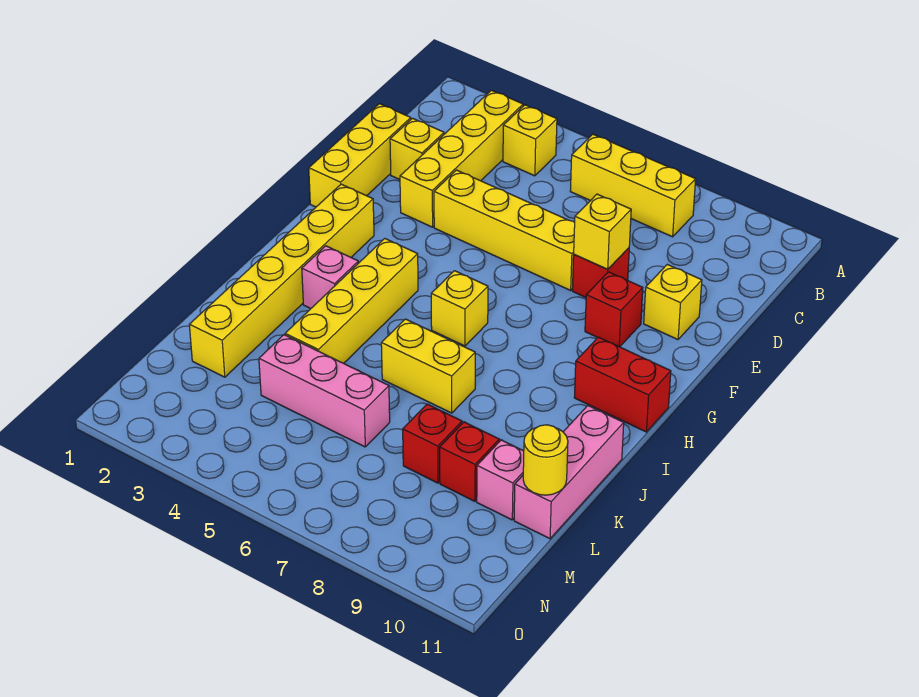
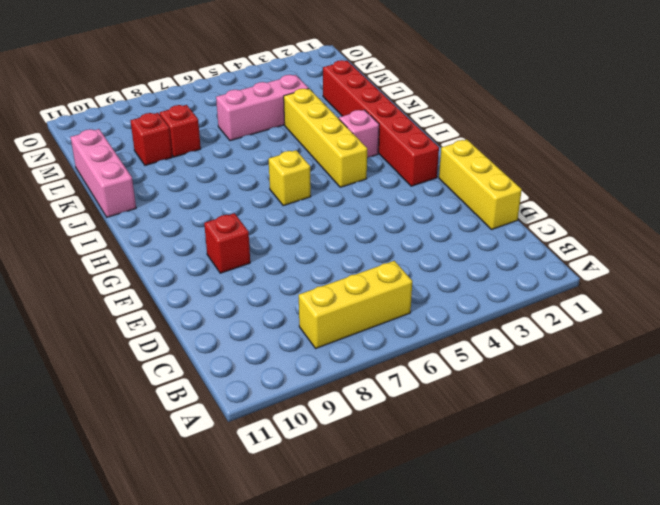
red brick G2:L2 level 1 -> yellow brick G2:L2 level 1
none -> yellow brick B3:E3 level 1
none -> yellow brick B4 level 1
none -> yellow brick D2 level 1

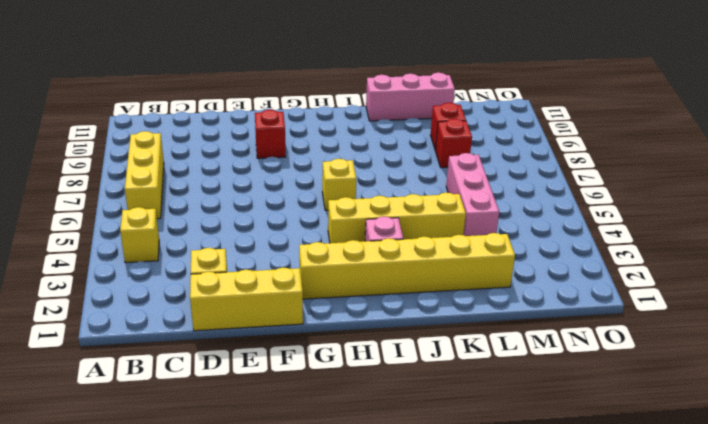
none -> yellow brick B3:E3 level 1
none -> yellow brick E4:E7 level 1
none -> red brick E8 level 1

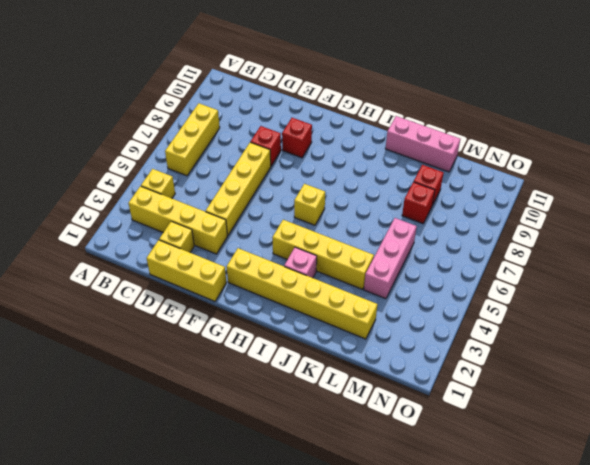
none -> yellow brick E10 level 1
none -> red brick H10:H11 level 1
none -> yellow brick J6:J7 level 1

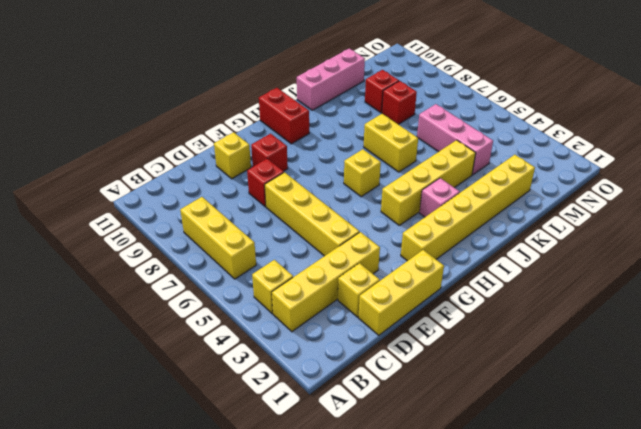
none -> pink brick L10 level 1
none -> yellow brick E8 level 2
none -> yellow round brick L11 level 2

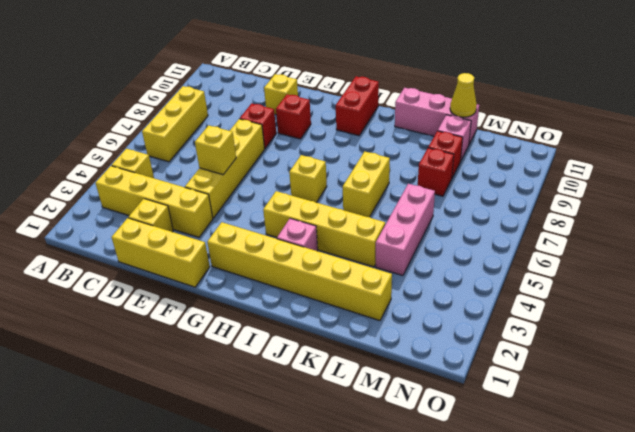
yellow brick E5 level 2 -> yellow brick E8 level 2
yellow cone L11 level 2 -> yellow round brick L11 level 2

